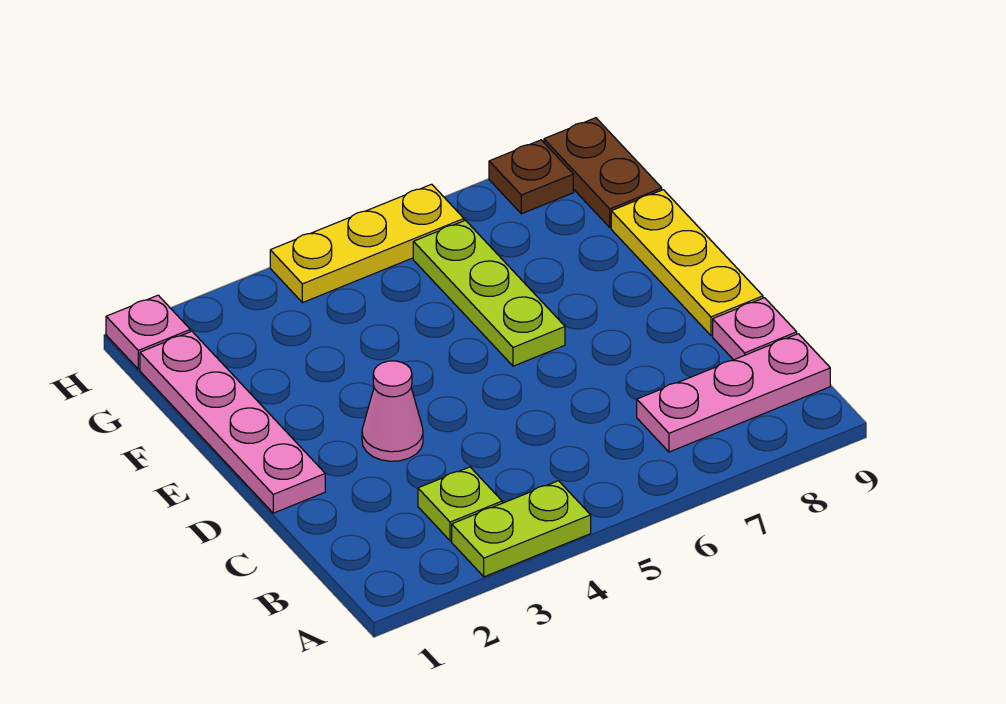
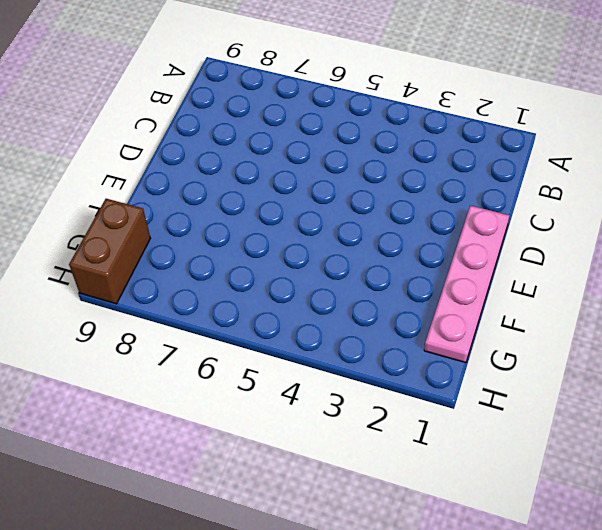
brown brick G9:H9 level 1 -> brown plate G9:H9 level 1
none -> lime plate A3:A4 level 1
none -> lime plate B3 level 1
none -> pink plate B7:B9 level 1

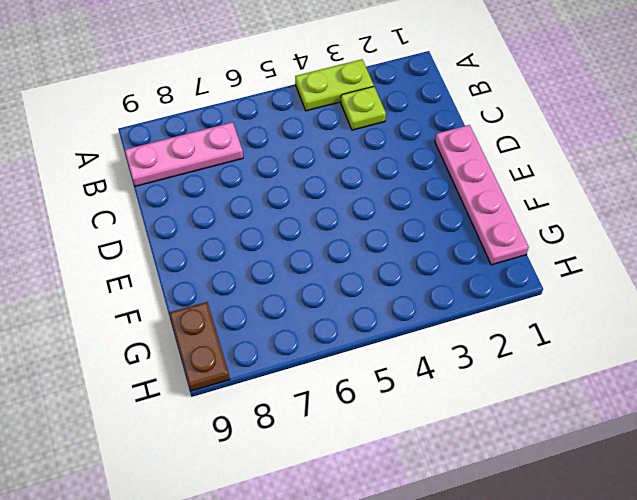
none -> pink plate C9 level 1
none -> pink cone D3 level 1
none -> yellow plate D9:F9 level 1

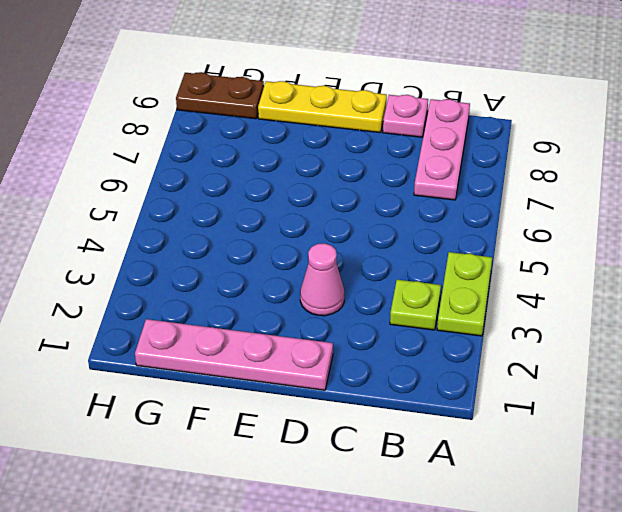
none -> lime plate E6:G6 level 1
none -> pink plate H1 level 1
none -> yellow plate H4:H6 level 1

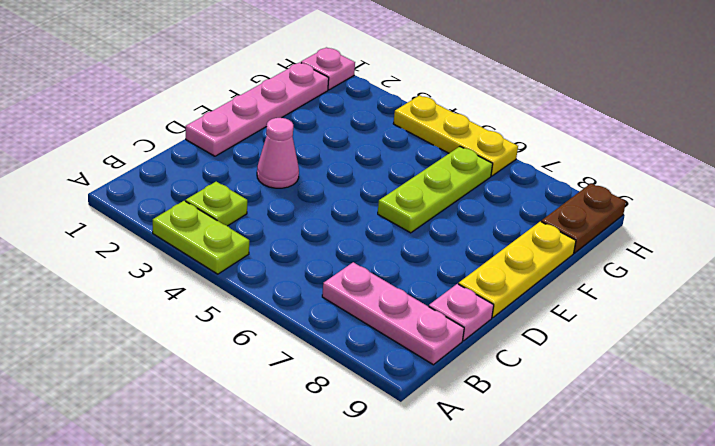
none -> brown plate H8 level 1

